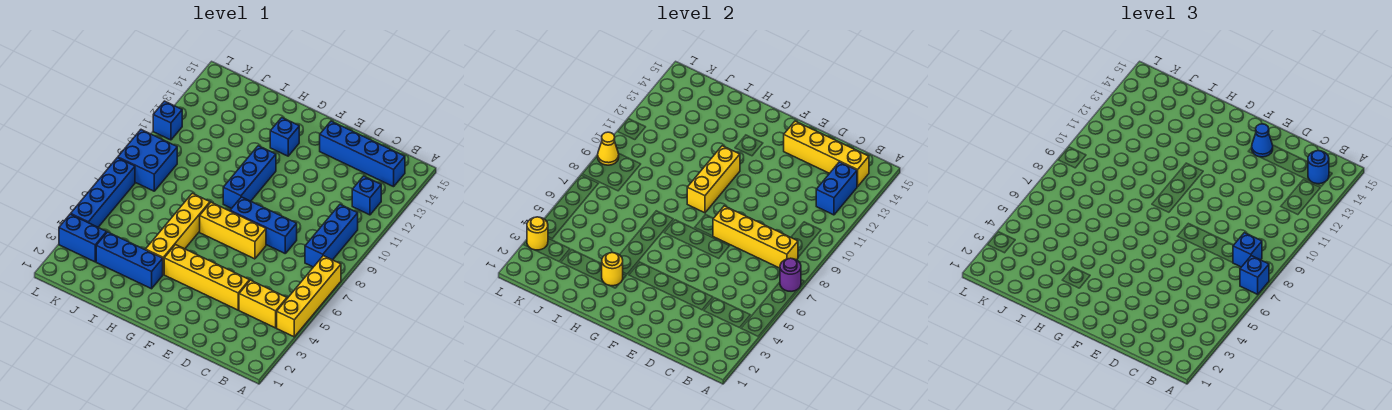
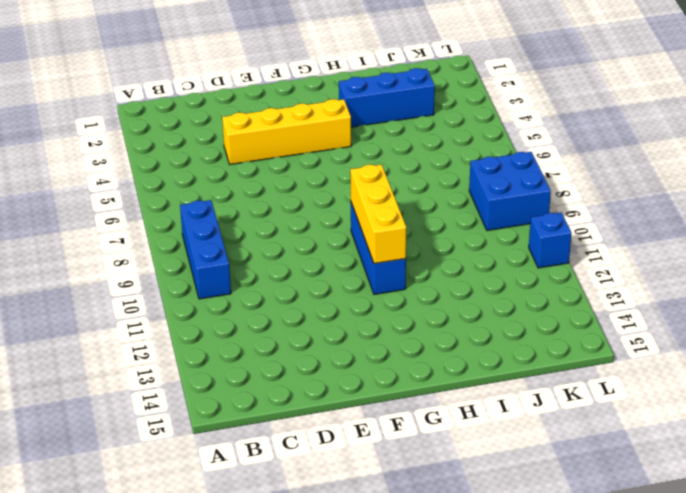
none -> yellow brick A4:A7 level 1
none -> yellow brick B4:C4 level 1
none -> blue brick B12 level 1

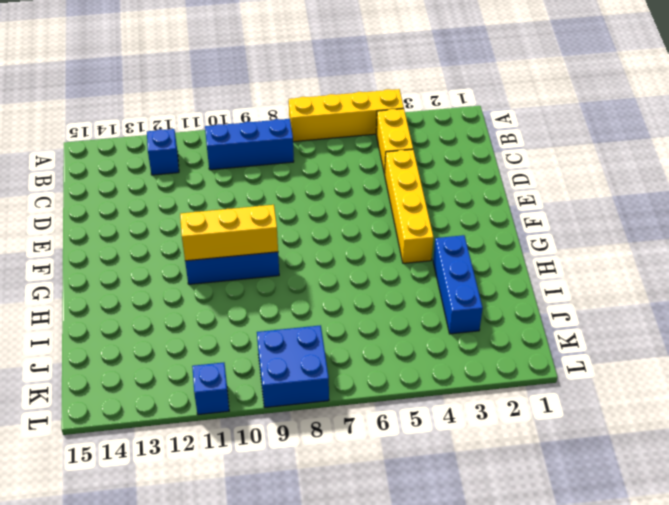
none -> blue brick B14:E14 level 1
none -> blue brick D8:F8 level 1
none -> yellow brick E7:G7 level 1

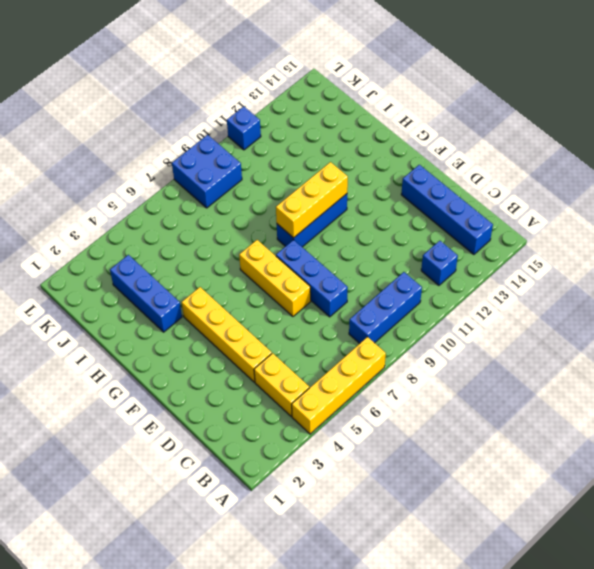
none -> blue brick G13 level 1
none -> yellow brick H4:H7 level 1
none -> blue brick K3:L3 level 1

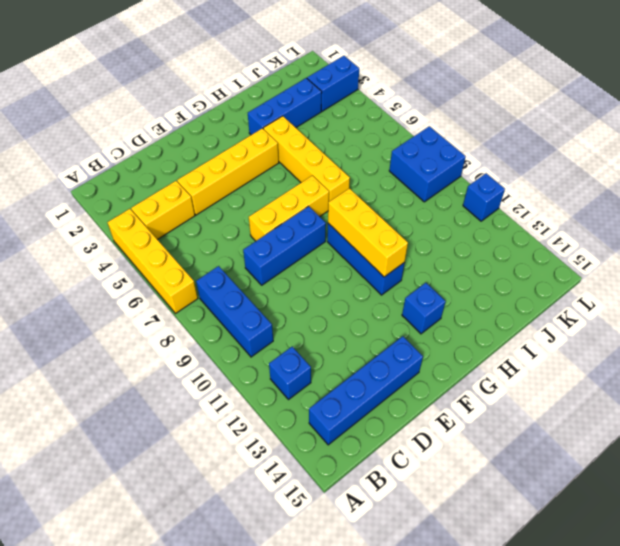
none -> blue brick L4:L7 level 1
none -> purple round brick A7 level 2
none -> yellow brick B8:E8 level 2

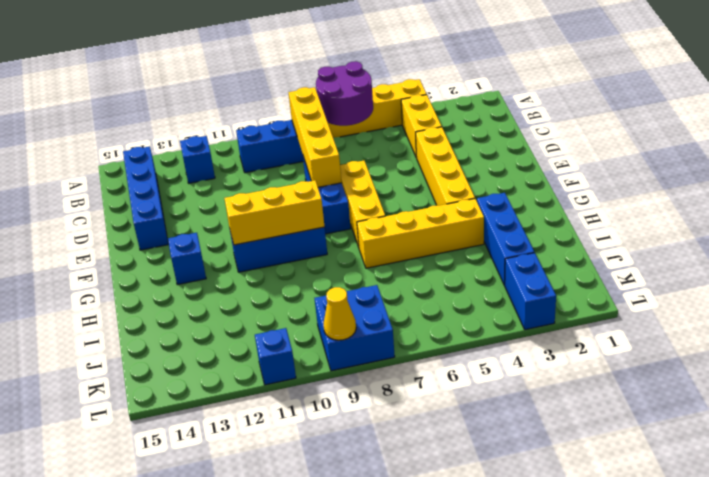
purple round brick A6:B7 level 2 -> purple round brick A7 level 2
none -> blue brick L4:L7 level 1
none -> blue brick B12:B13 level 2
none -> yellow brick B14:E14 level 2

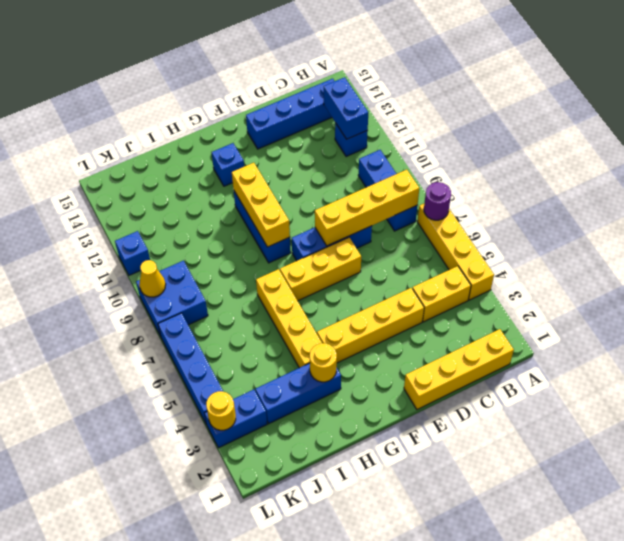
yellow brick B1:E1 level 1 -> yellow brick B14:E14 level 2
none -> blue brick A7 level 3
none -> blue brick B8 level 3
none -> blue round brick B14 level 3

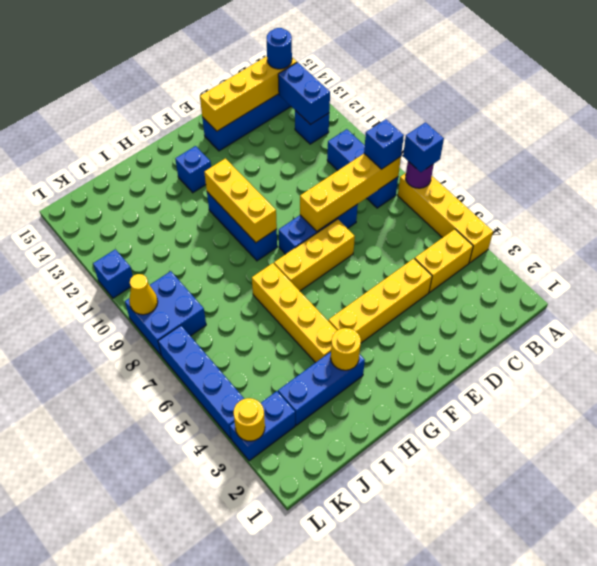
none -> blue cone E14 level 3

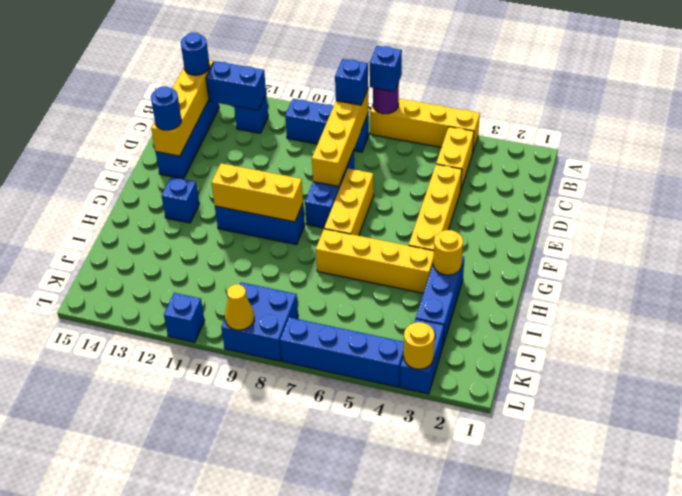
blue round brick E14 level 3 -> blue cone E14 level 3

